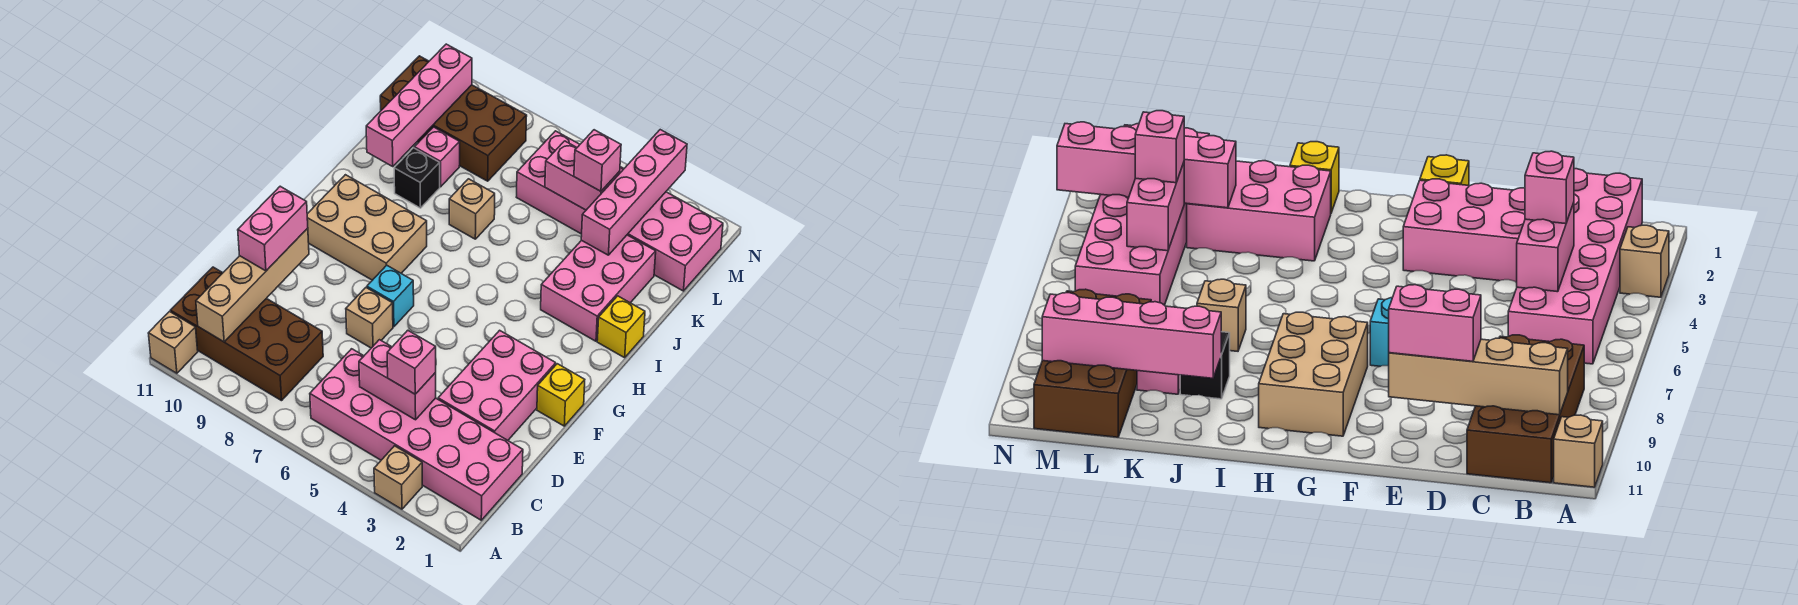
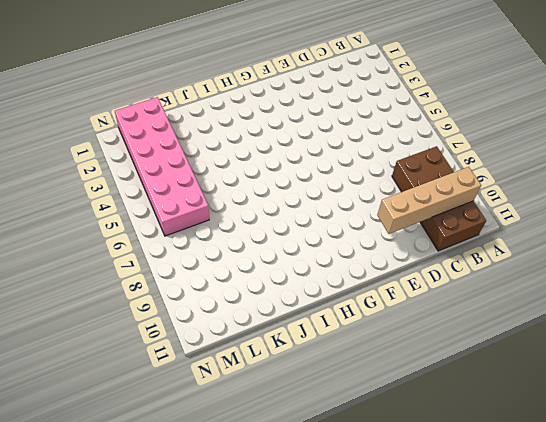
none -> tan brick A3 level 1
none -> tan brick A11 level 1
none -> pink brick B1:C6 level 1

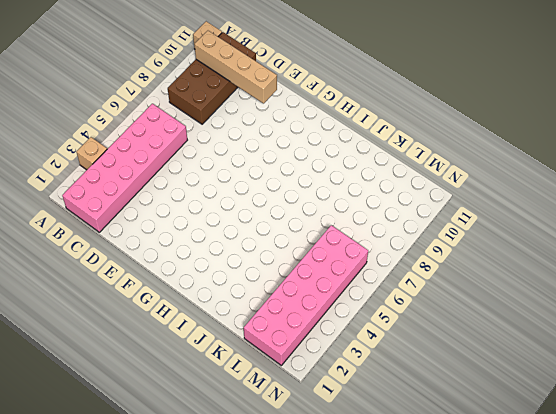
none -> pink brick D2:F3 level 1
none -> tan brick E7 level 1
none -> yellow brick F1 level 1

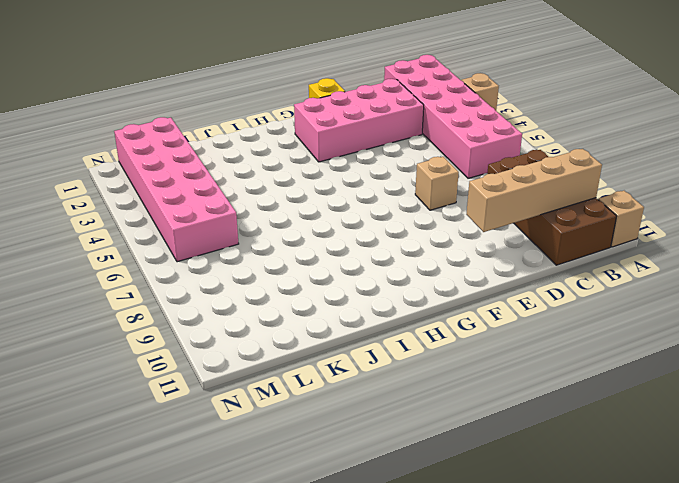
pink brick D2:G3 level 1 -> pink brick D2:F3 level 1
none -> cyan brick F7 level 1
none -> tan brick G8:H10 level 1
none -> yellow brick I1 level 1

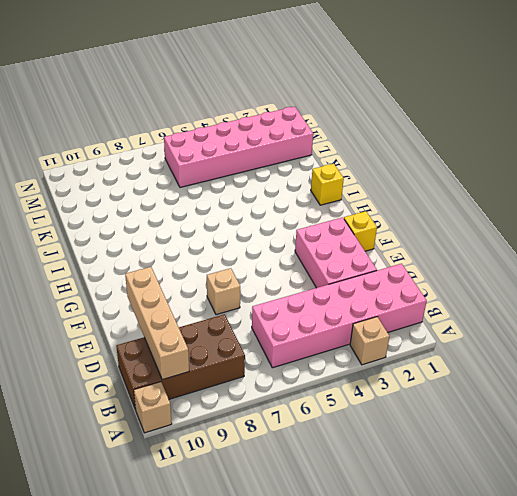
none -> cyan brick F7 level 1
none -> tan brick G8:H10 level 1
none -> pink brick I2:K3 level 1

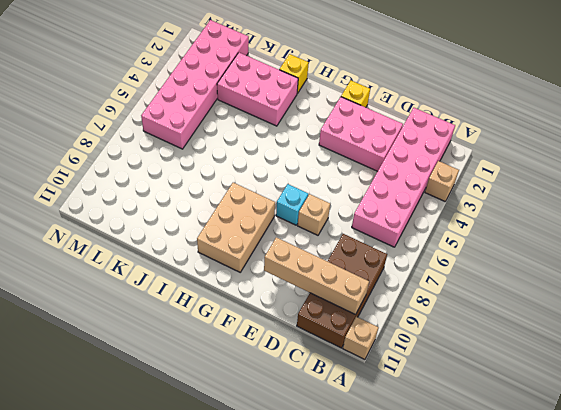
none -> tan brick J7 level 1
none -> black brick J9 level 1
none -> pink brick K9 level 1

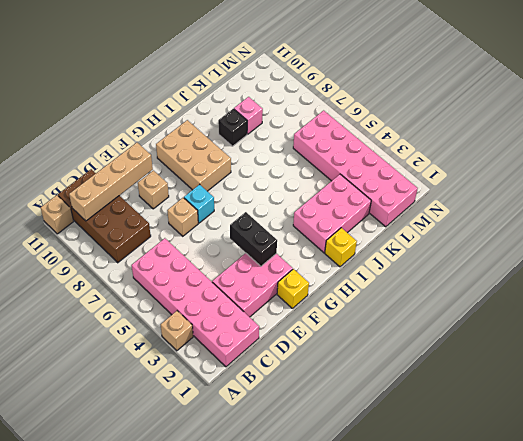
tan brick E9 level 1 -> tan brick J7 level 1
black brick F3:F4 level 2 -> none
none -> brown brick L8:M11 level 1
none -> pink brick C4:C5 level 2
none -> pink brick J10:M10 level 2

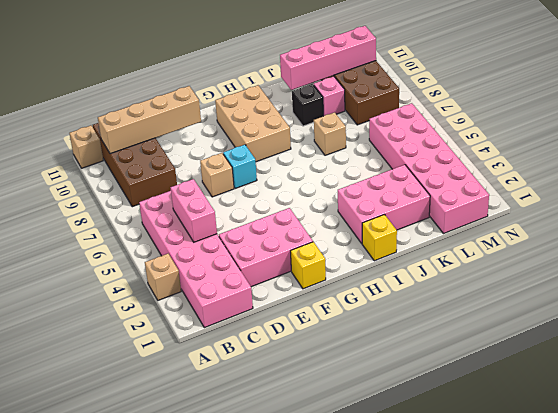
none -> pink brick K3:N3 level 2
none -> pink brick L4:L5 level 2
none -> pink brick C4 level 3

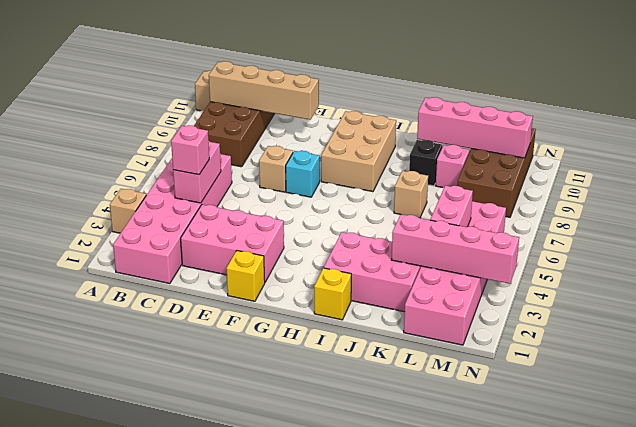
none -> pink brick D10:E10 level 3
none -> pink brick L4 level 3

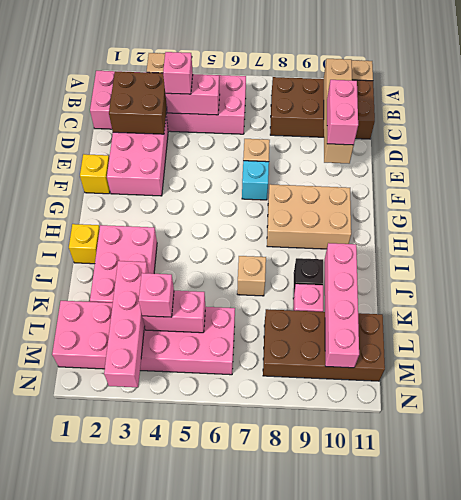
brown brick C2:D3 level 2 -> none

